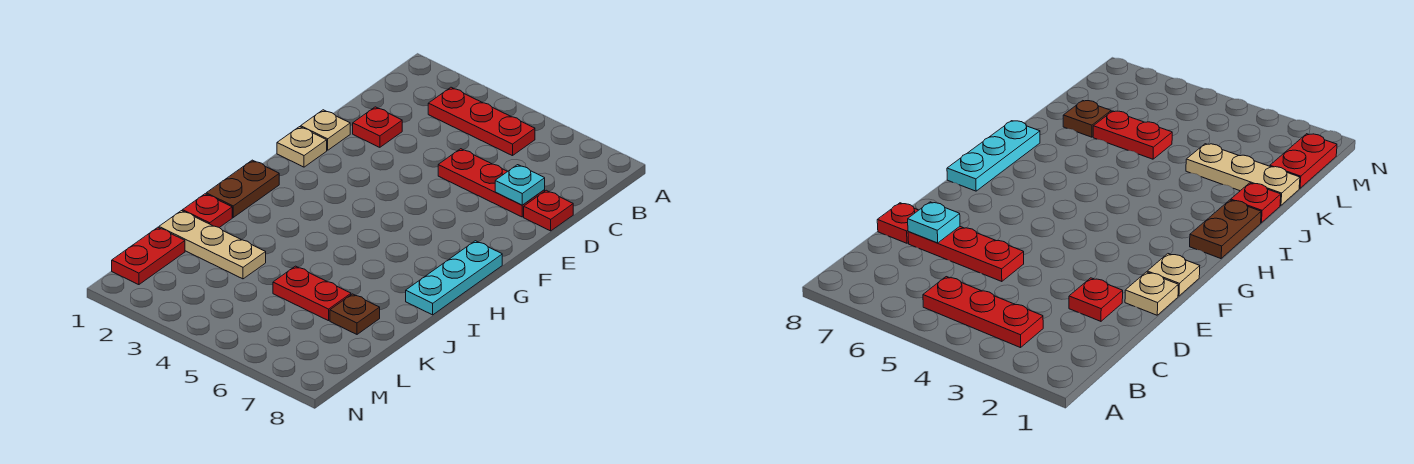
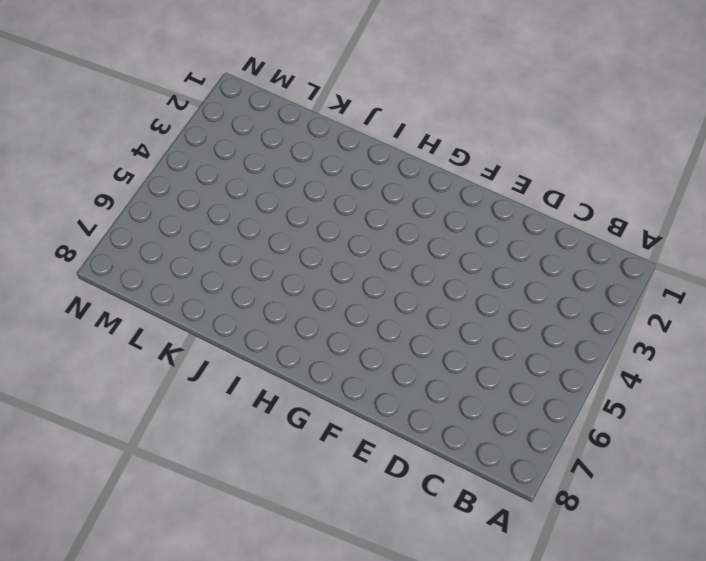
none -> red plate B3:B5 level 1
none -> red plate D2 level 1
none -> red plate D5:D7 level 1

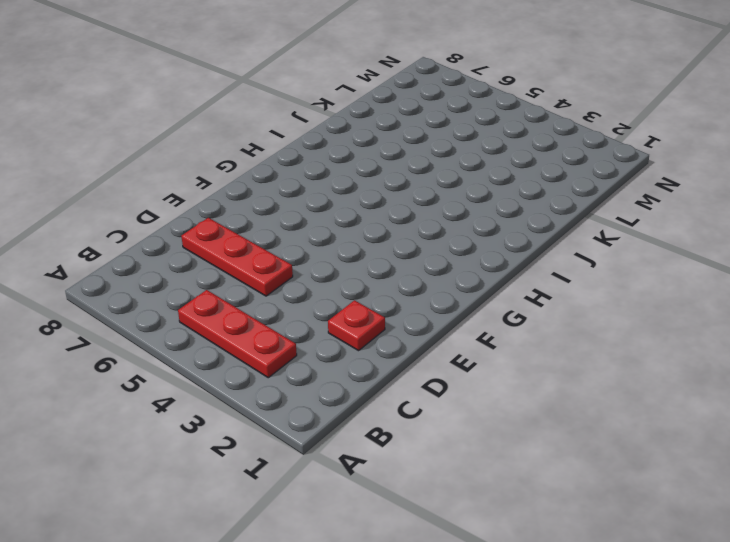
none -> red plate D8 level 1
none -> tan plate E1 level 1
none -> tan plate F1 level 1

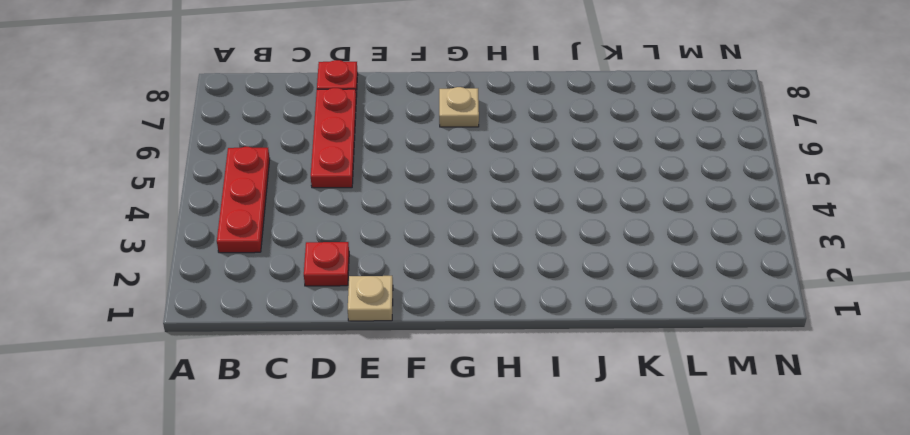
tan plate G7 level 1 -> tan plate F1 level 1
none -> cyan plate G8:I8 level 1
none -> brown plate H1:I1 level 1
none -> red plate J1 level 1

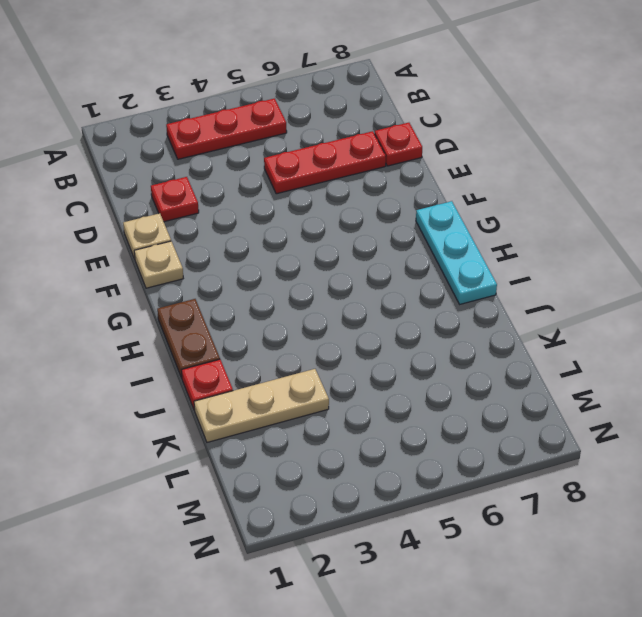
none -> red plate K5:K6 level 1
none -> brown plate K7 level 1
none -> red plate L1:M1 level 1

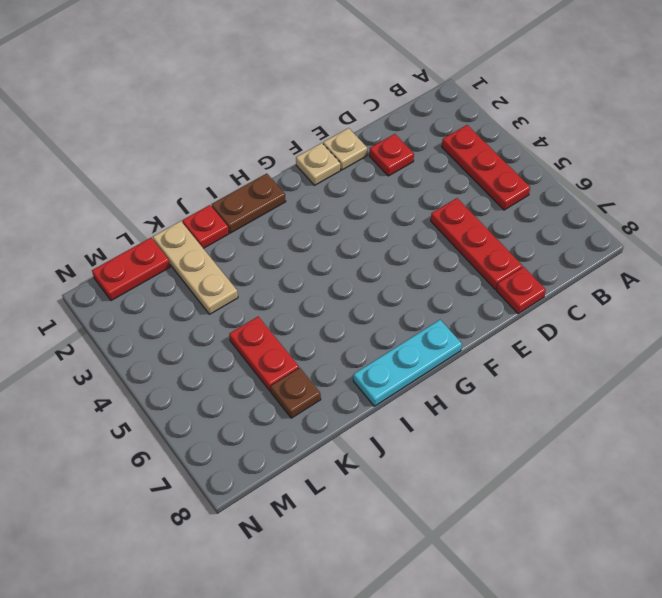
none -> cyan plate D7 level 2

